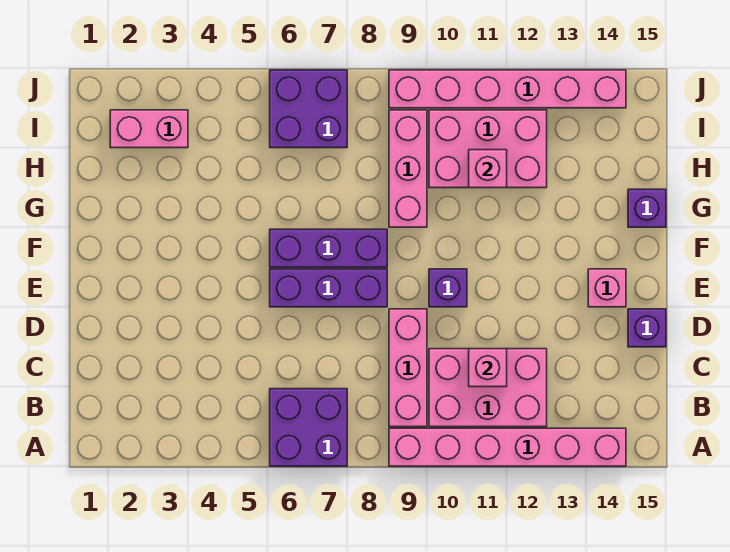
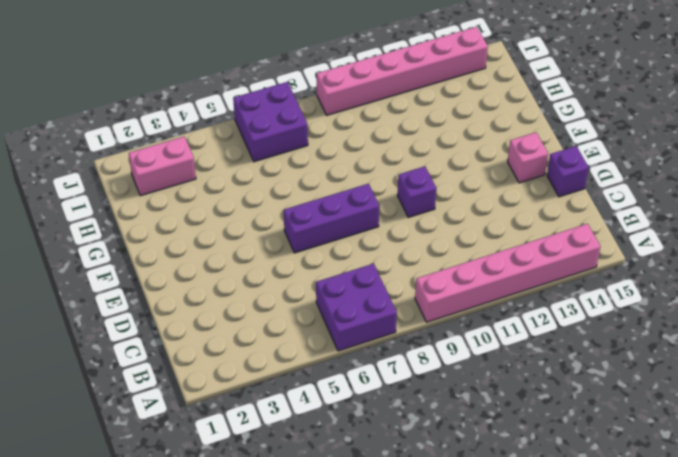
none -> pink brick B9:D9 level 1
none -> pink brick B10:C12 level 1
none -> purple brick F6:F8 level 1

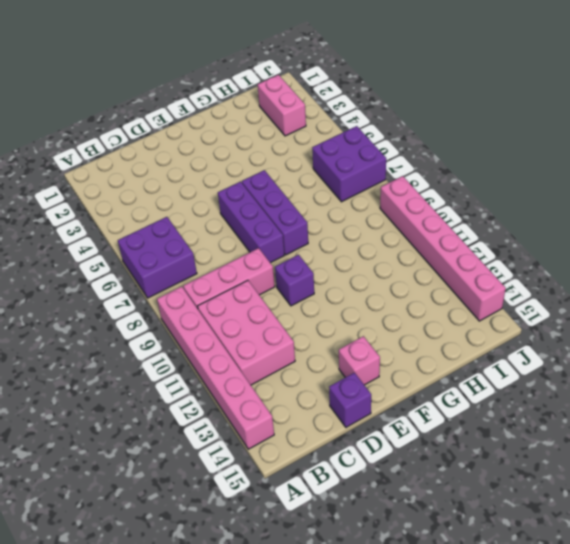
none -> pink brick G9:I9 level 1
none -> purple brick G15 level 1
none -> pink brick H10:I12 level 1

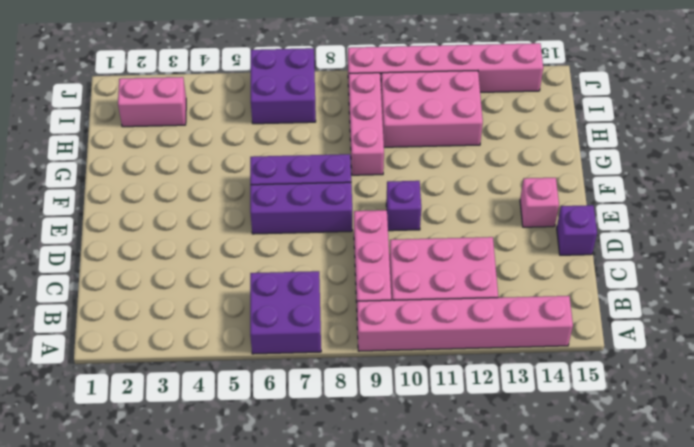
none -> purple brick G15 level 1
none -> pink brick C11 level 2
none -> pink brick H11 level 2

